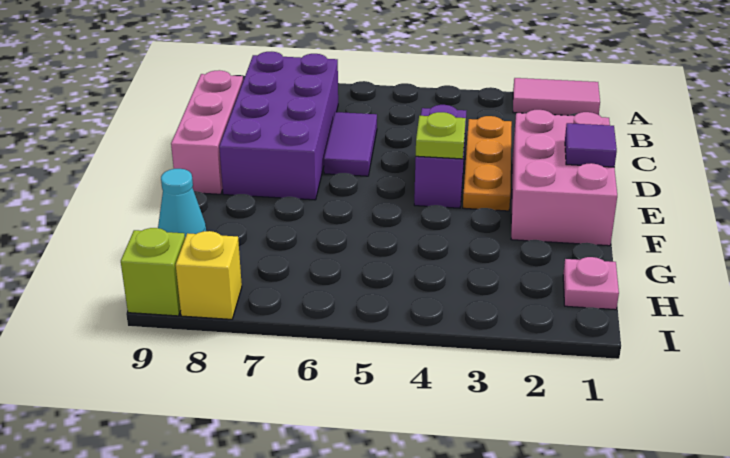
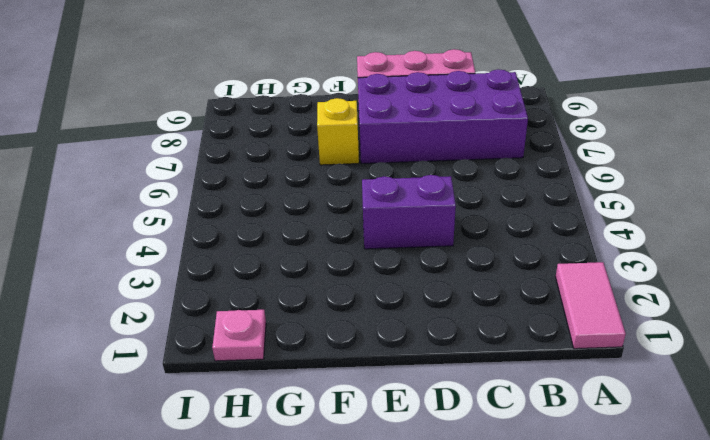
yellow brick F7 level 1 -> yellow brick I8 level 1
none -> orange plate C3:E3 level 1
none -> purple tile C6:D6 level 1
none -> pink brick D1:F2 level 1

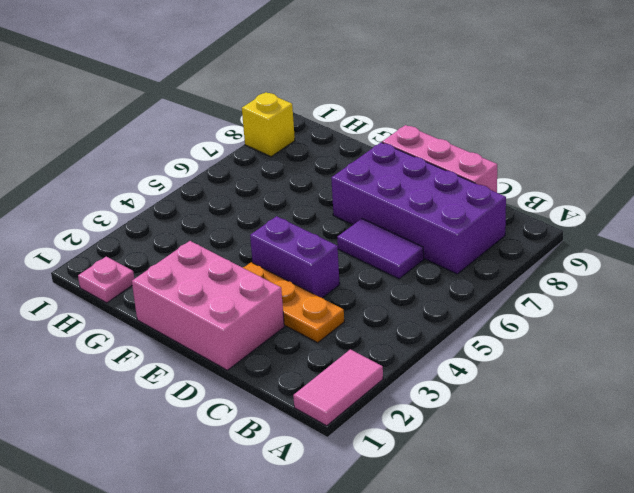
none -> cyan cone G9 level 1
none -> lime brick I9 level 1
none -> purple tile E1 level 2

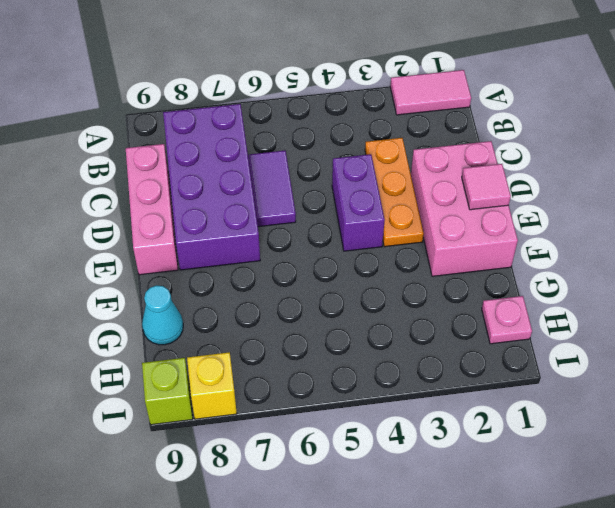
pink tile E1 level 2 -> purple tile E1 level 2
none -> lime plate E4 level 2

